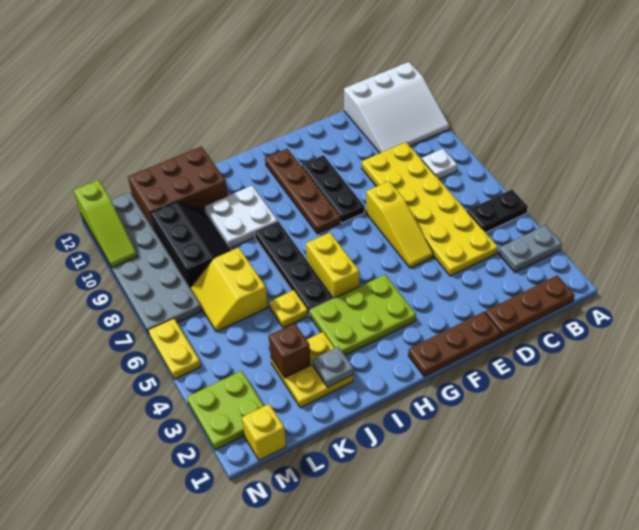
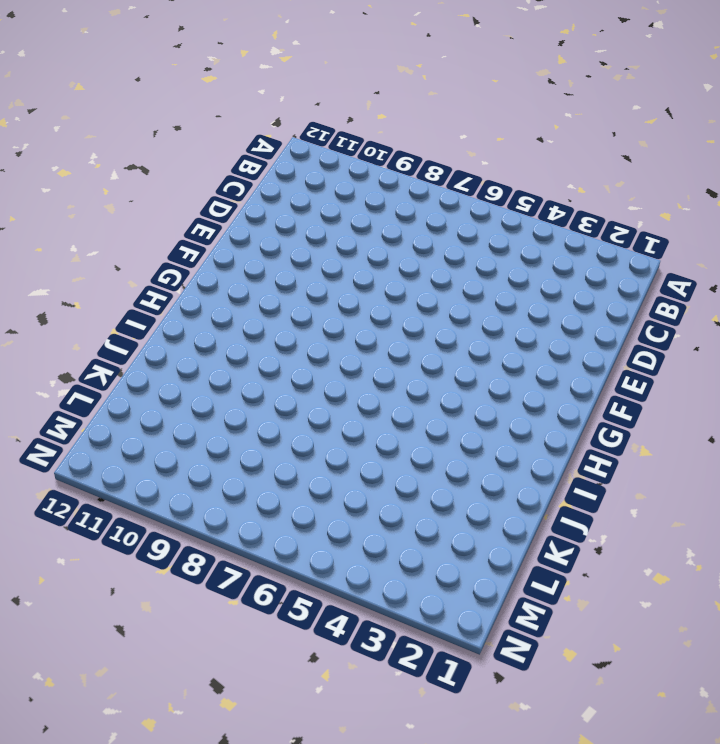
none -> grey plate A3:B3 level 1
none -> black plate A5:B5 level 1
none -> white slope A10:C12 level 1 top 12

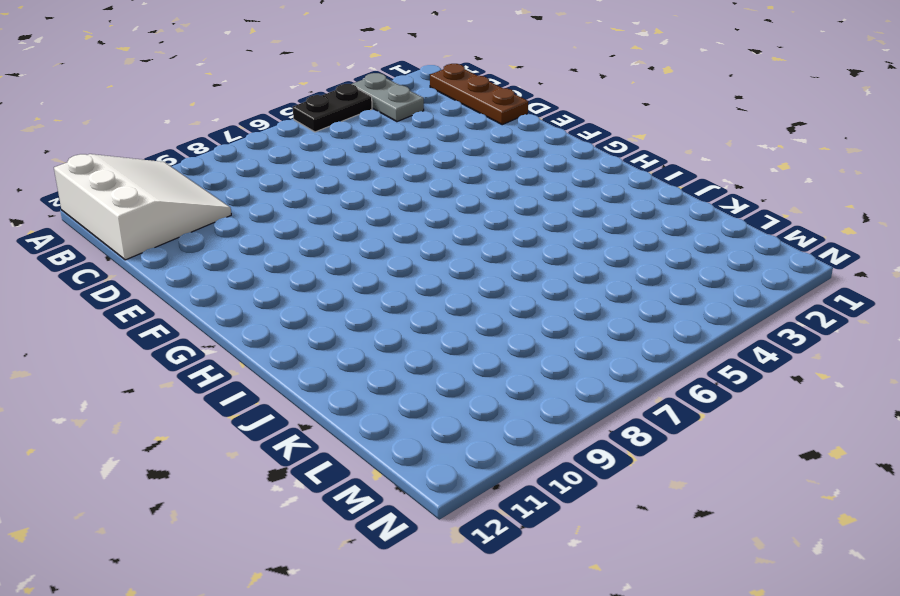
black plate A4:A5 level 1 -> black plate A5:B5 level 1
none -> white plate B8 level 1
none -> yellow plate C4:D9 level 1
none -> brown plate E1:G1 level 1

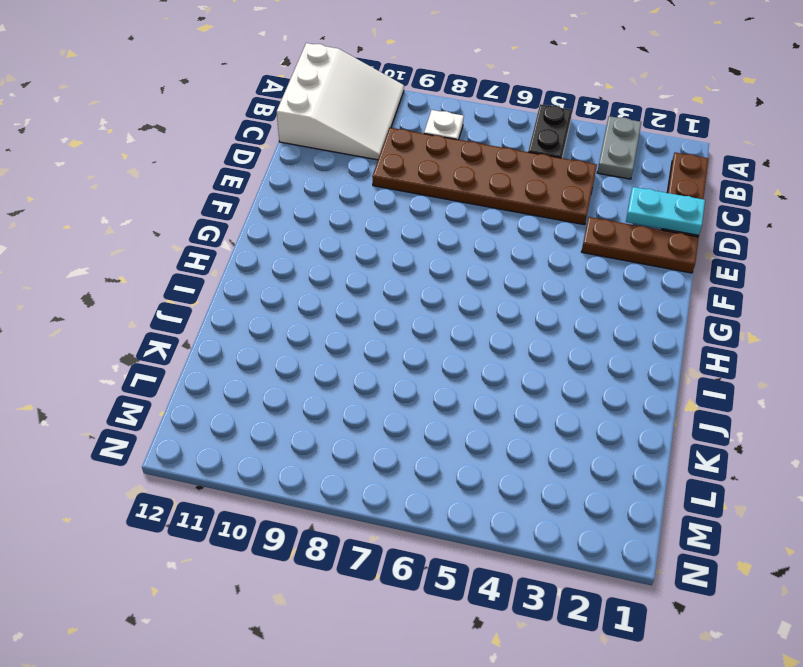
brown plate C4:D9 level 1 -> yellow plate C4:D9 level 1
cyan plate D1:D2 level 2 -> none
brown plate E1:E3 level 1 -> brown plate E1:G1 level 1
none -> yellow slope E5:E7 level 1 top 7
none -> black plate F8:F10 level 1
none -> lime plate G3:I4 level 1

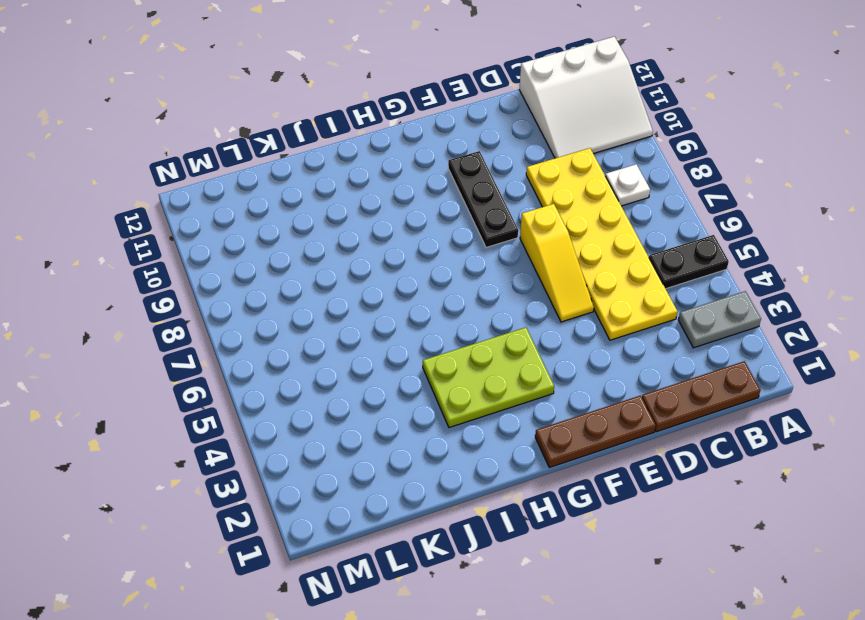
none -> brown plate G8:G11 level 1
none -> yellow brick H5:H6 level 1
none -> black plate I5:I8 level 1

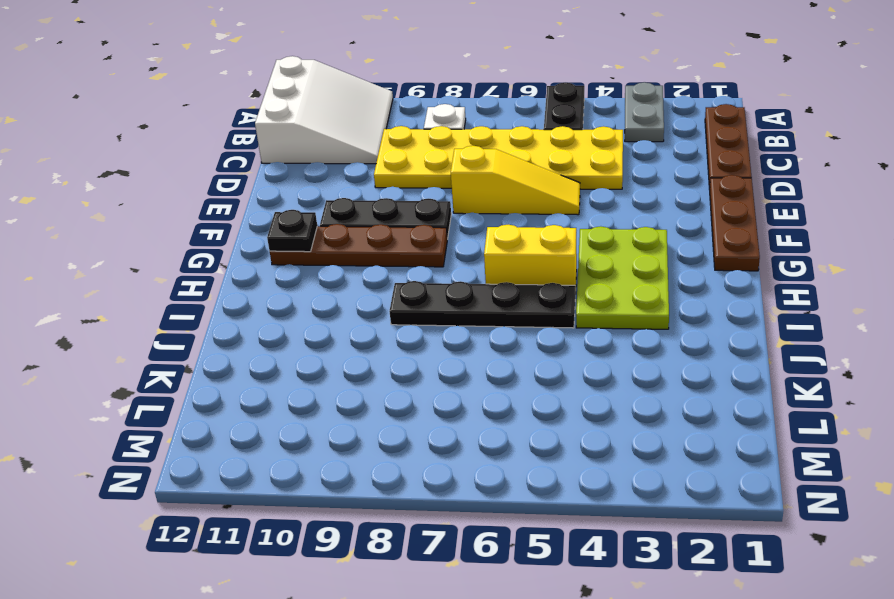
black plate G11 level 2 -> none
none -> white plate I9:J10 level 1
none -> yellow plate J2:K3 level 1
none -> yellow plate J5 level 1

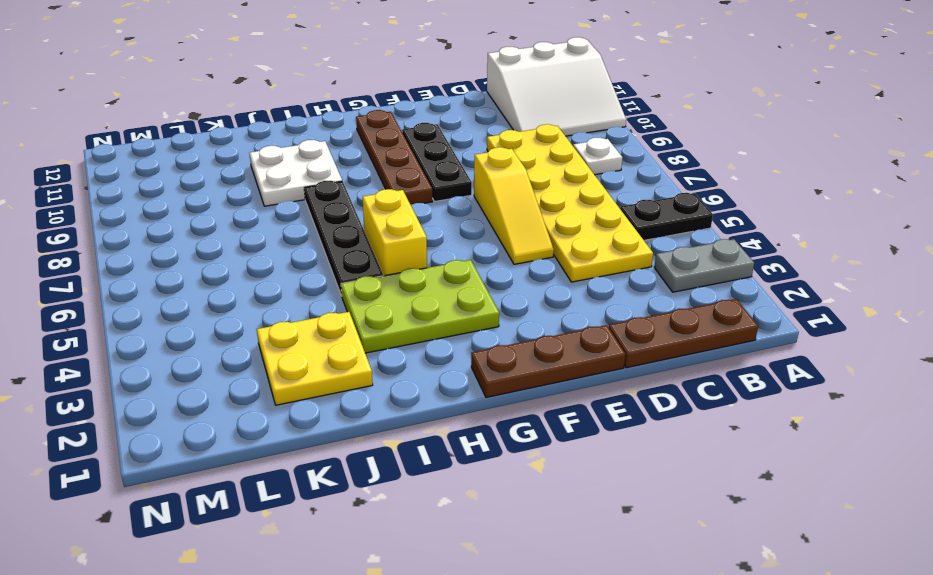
none -> yellow plate J5 level 1
none -> brown brick J11:L12 level 1
none -> yellow slope K6:L7 level 1 top K

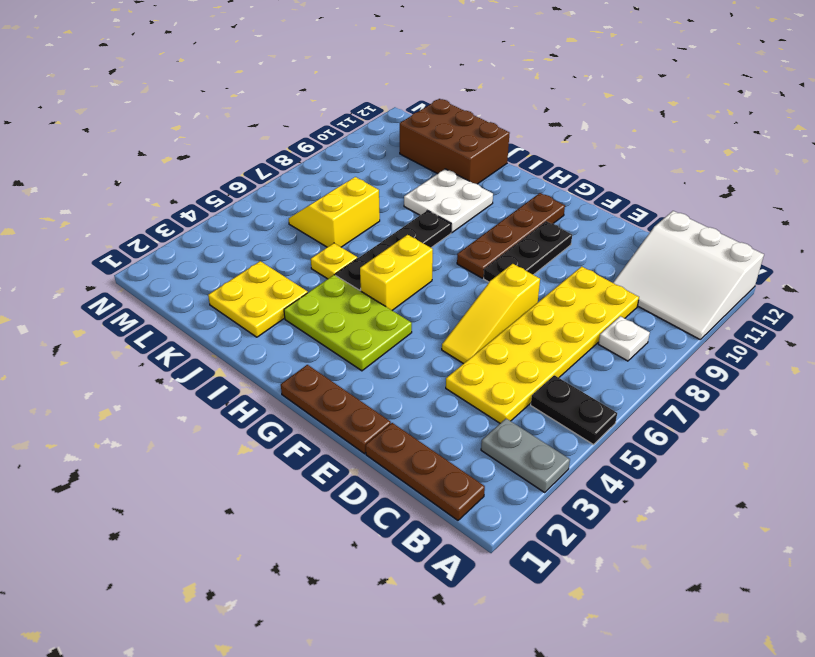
none -> black slope K8:L10 level 1 top L
none -> yellow brick M1 level 1
none -> lime plate M2:N3 level 1

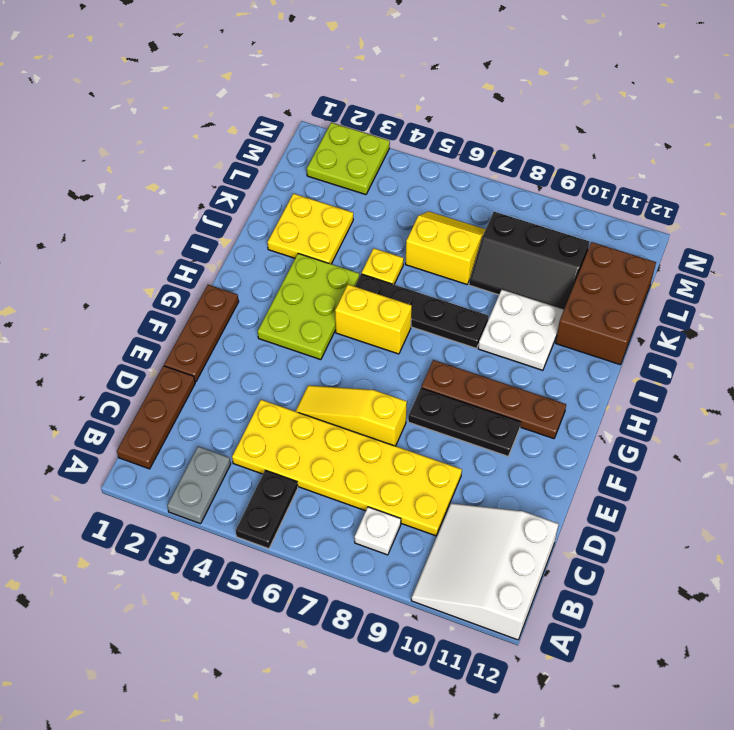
none -> yellow brick M1 level 1
none -> grey plate M7:N12 level 1
none -> yellow plate N5:N6 level 1

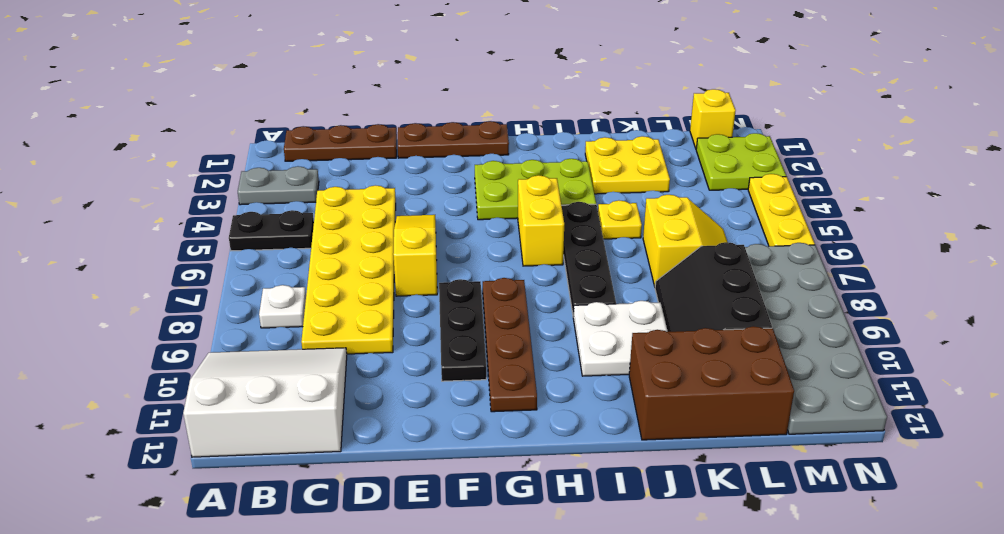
yellow plate N4:N6 level 1 -> yellow plate N5:N6 level 1
none -> grey plate J2 level 2
none -> brown brick K3 level 2
none -> lime slope N10:N12 level 2 top 12

